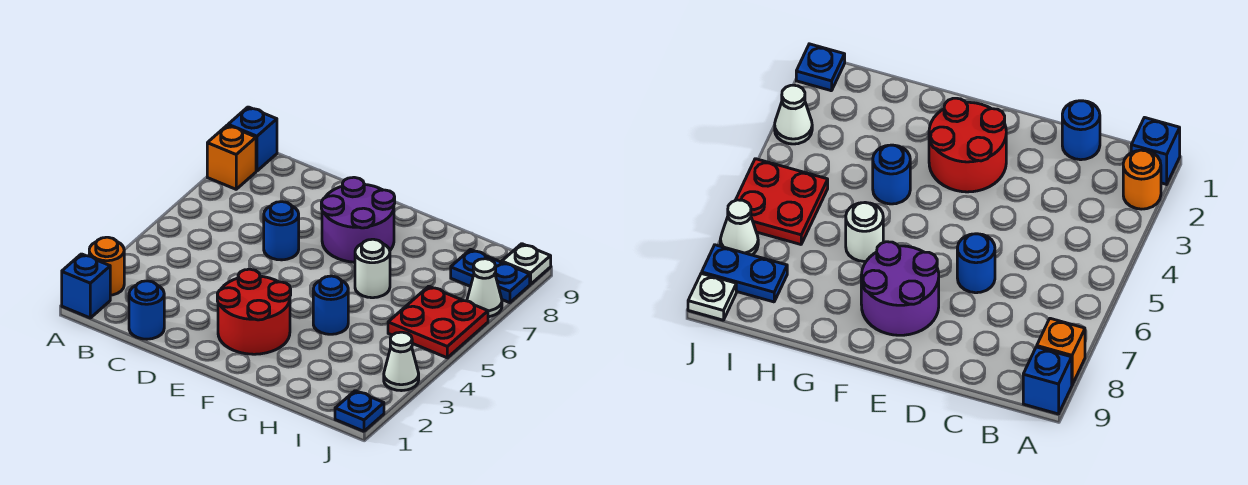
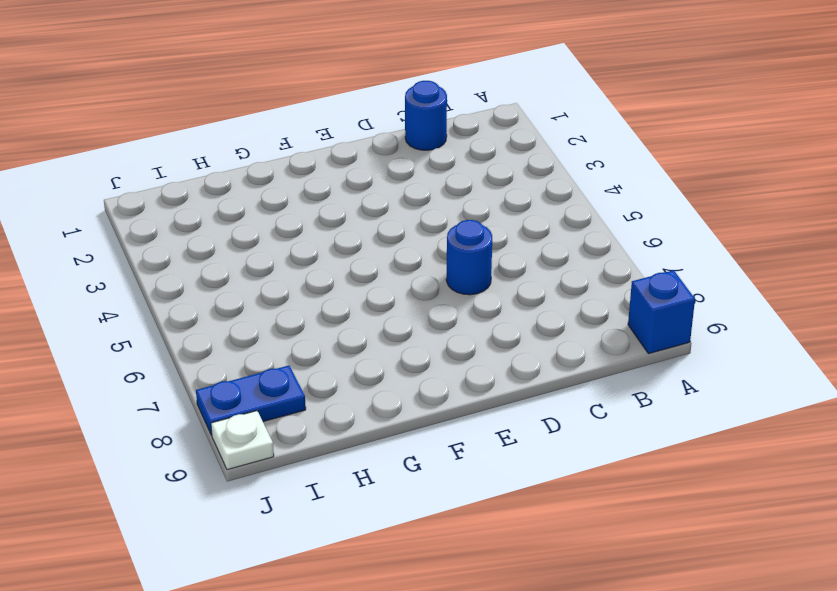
none -> blue brick A1 level 1
none -> orange round brick A2 level 1
none -> orange brick A8 level 1

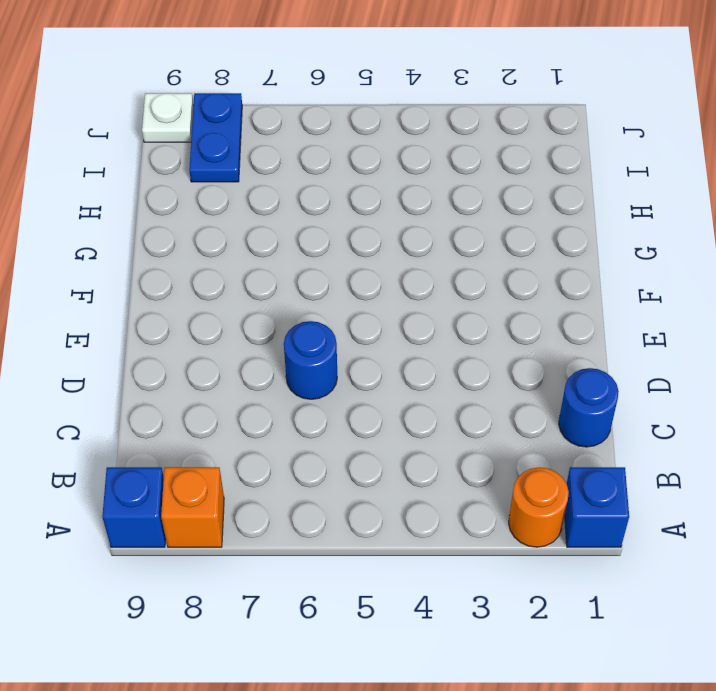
none -> red round brick E2:F3 level 1
none -> purple round brick E7:F8 level 1
none -> blue round brick G4 level 1

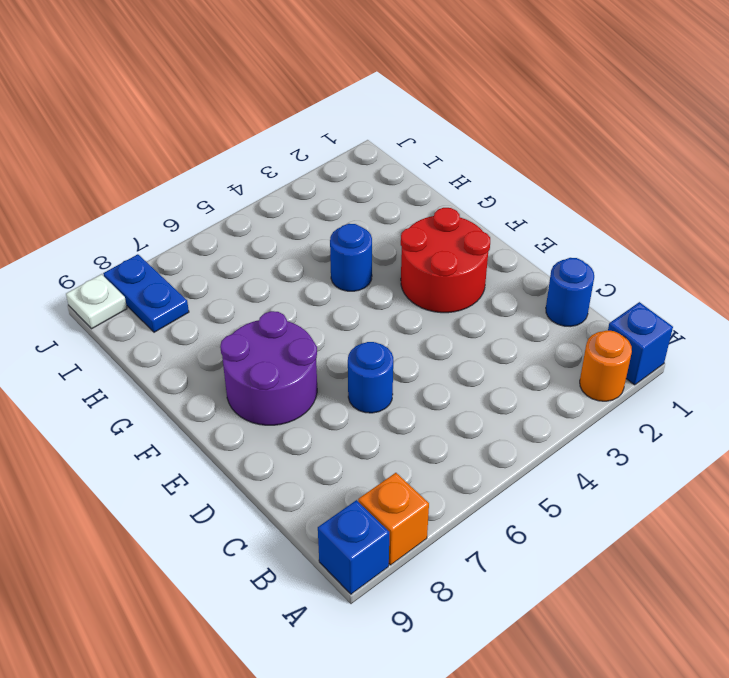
none -> white round brick G6 level 1
none -> red plate I5:J6 level 1
none -> blue plate J1 level 1

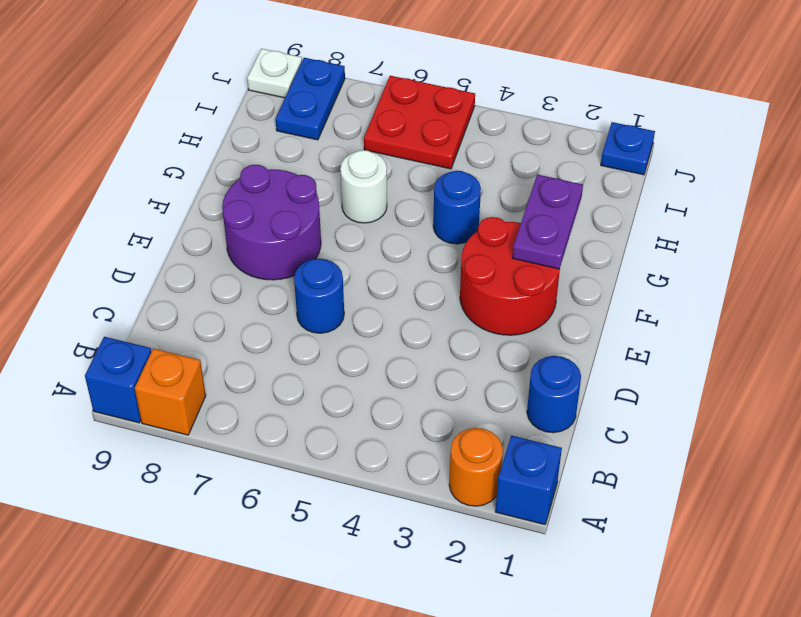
purple plate F2:G2 level 2 -> none
none -> white cone J3 level 1
none -> white cone J7 level 1

